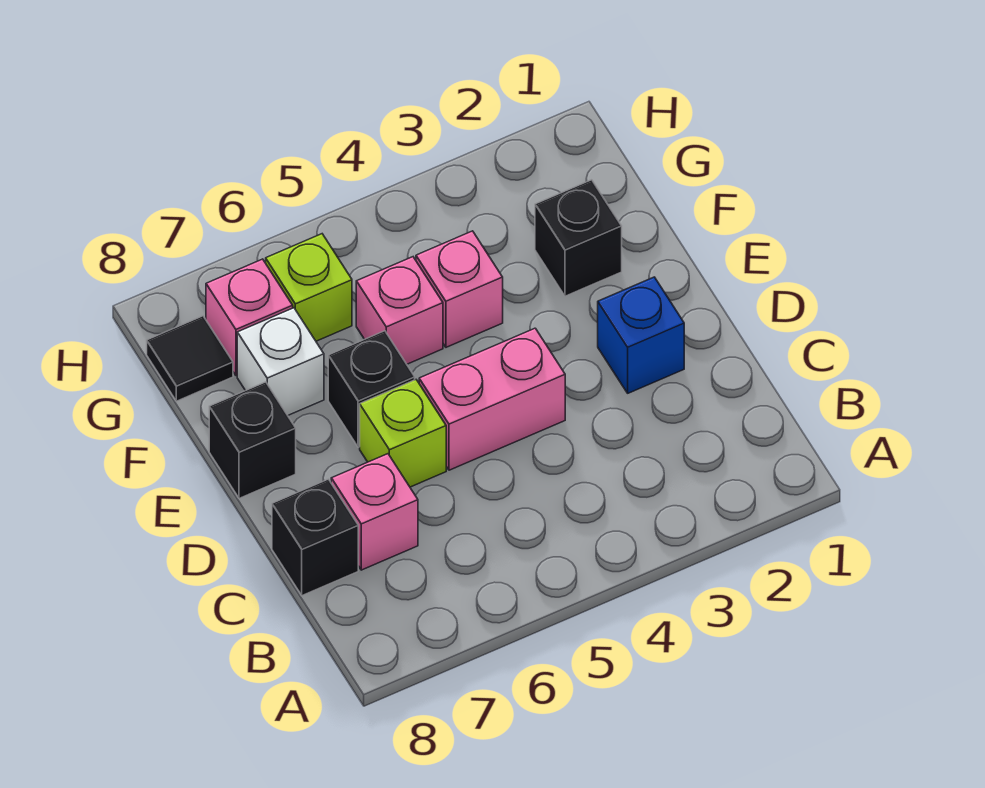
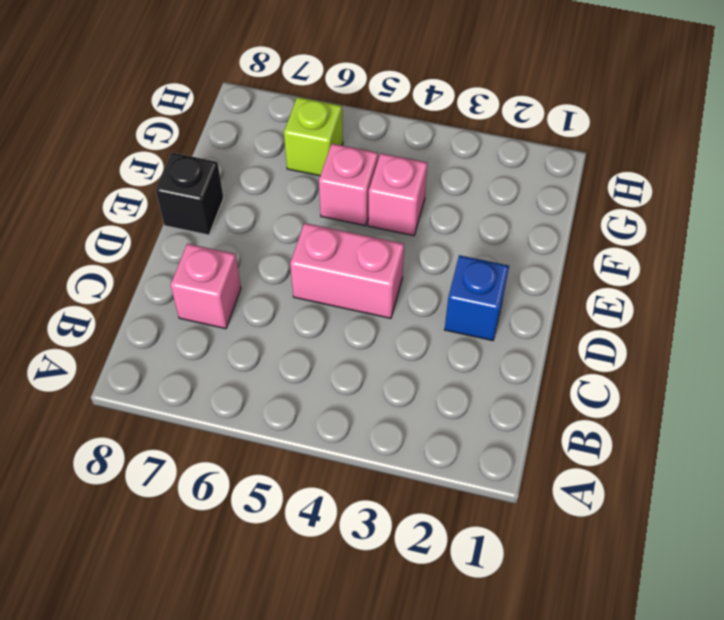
none -> black brick C8 level 1
none -> lime brick D6 level 1
none -> black brick E6 level 1

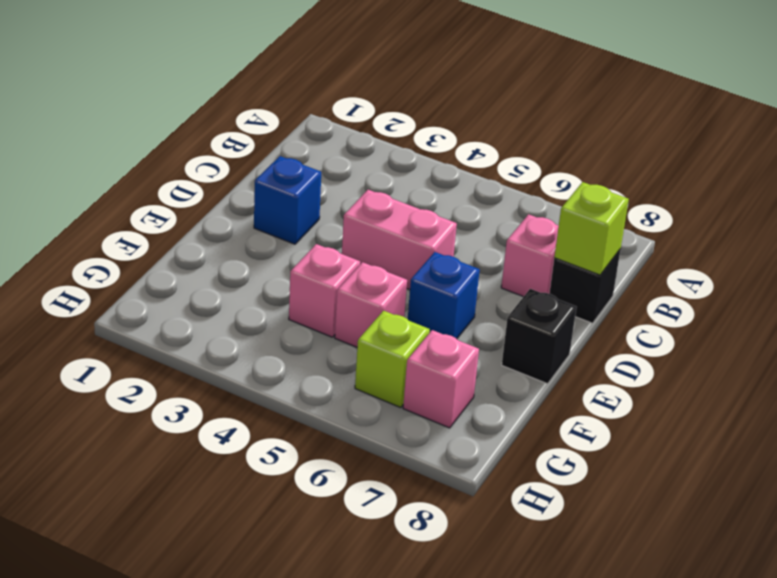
lime brick C8 level 2 -> lime brick D6 level 1
blue brick E6 level 1 -> black brick E6 level 1
none -> black brick F2 level 1
none -> white brick F7 level 1
none -> black tile G8 level 1

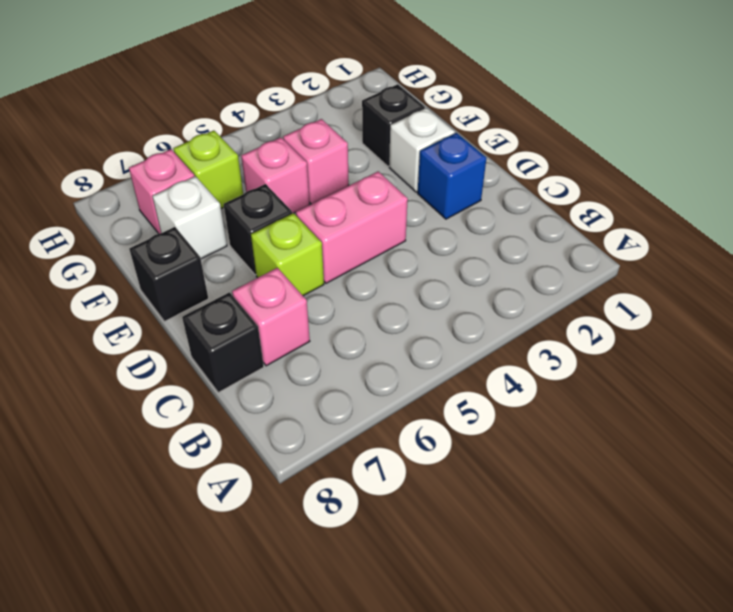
white brick E2 level 1 -> none
none -> black tile G8 level 1

